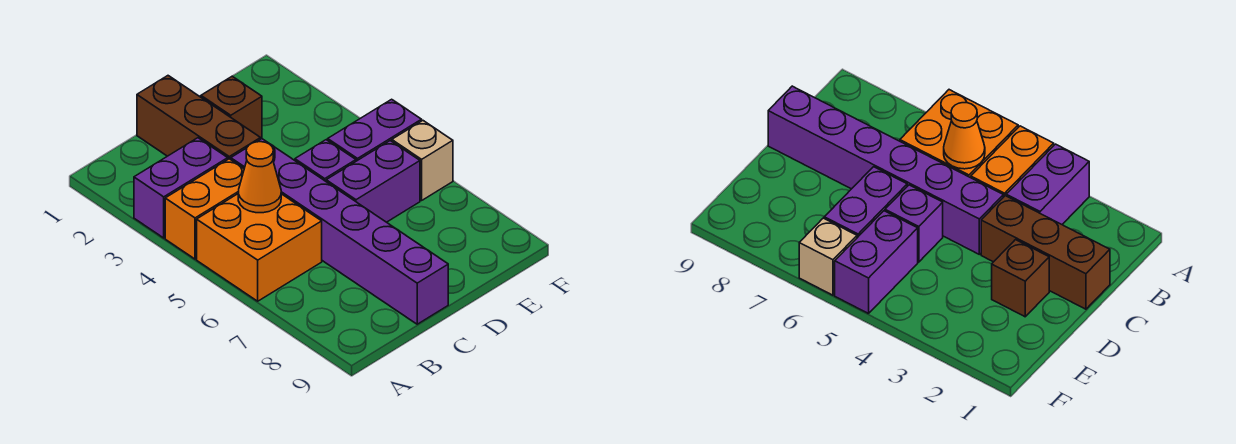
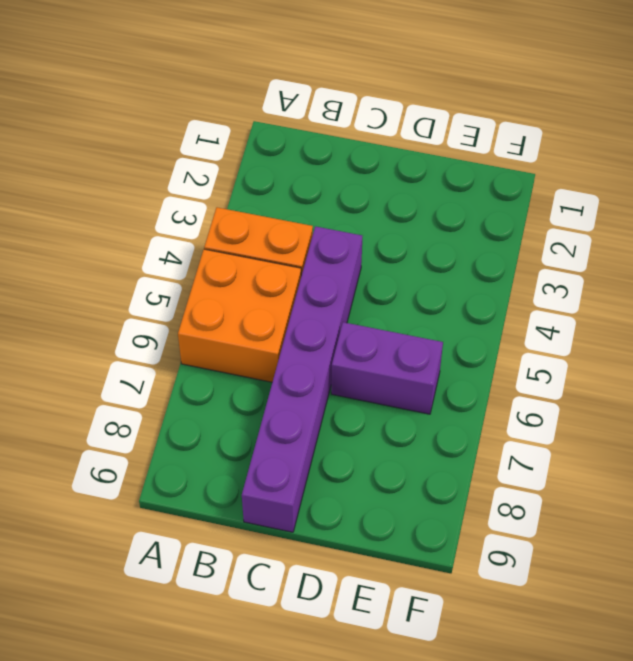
none -> purple brick A3:B3 level 1
none -> brown brick C1:C3 level 1

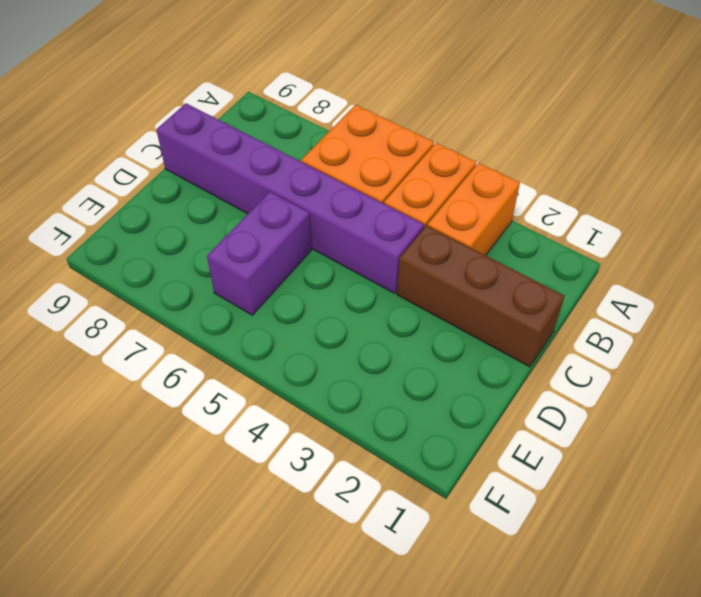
orange brick A3:B3 level 1 -> purple brick A3:B3 level 1
none -> brown brick D2 level 1
none -> purple brick D5 level 1

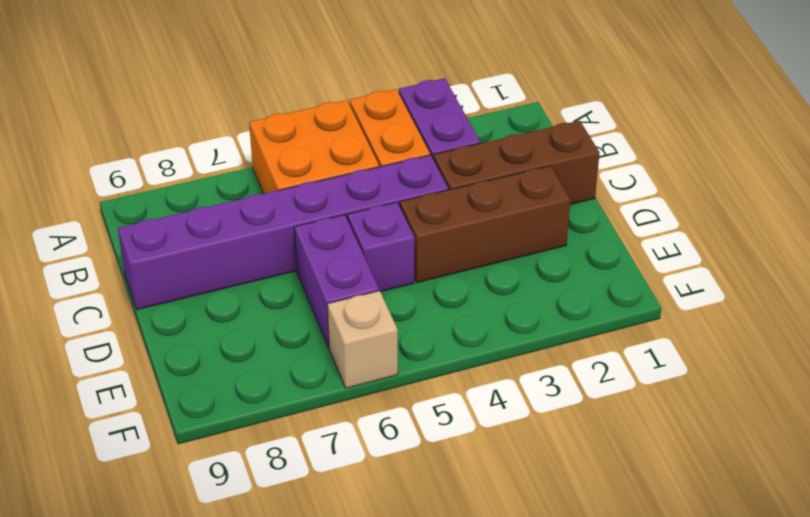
brown brick D2:D4 level 1 -> brown brick D2 level 1
none -> purple brick E5:F5 level 1
none -> orange cone B5 level 2

